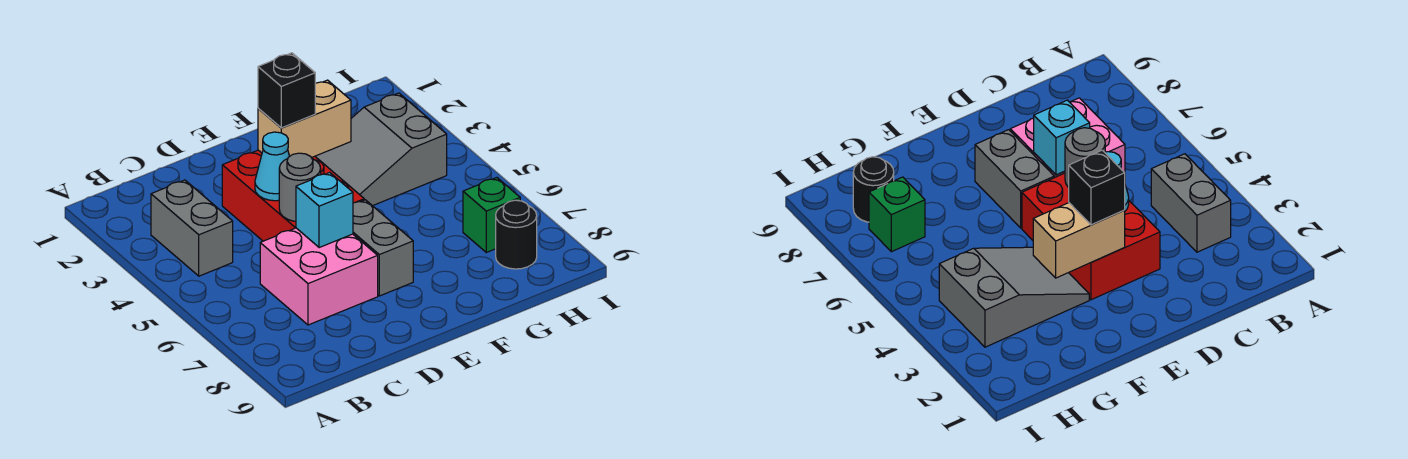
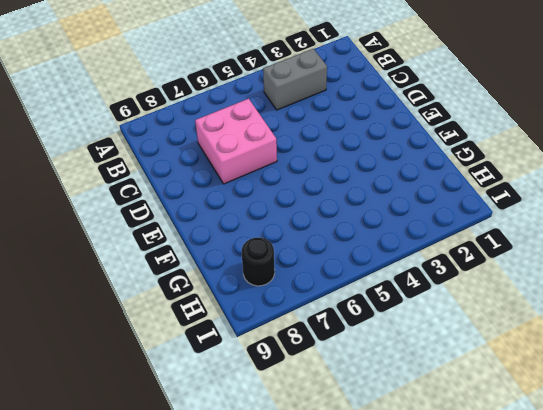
none -> red brick D3:E5 level 1
none -> grey brick E6:E7 level 1
none -> grey slope F3:H4 level 1 top H

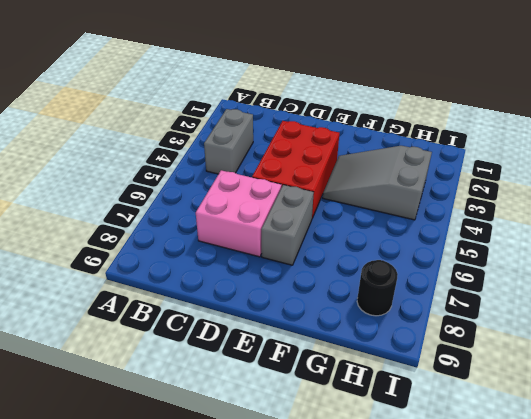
none -> green brick H7 level 1
none -> cyan cone D4 level 2
none -> grey round brick D5 level 2

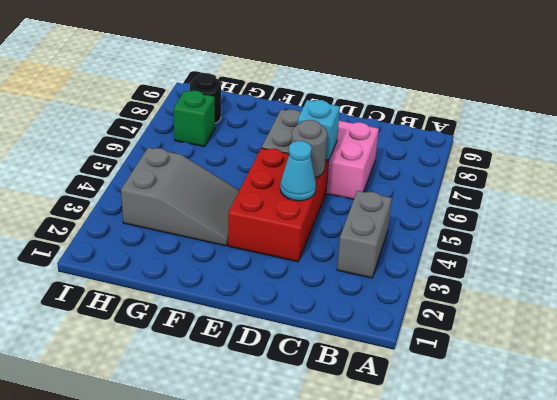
none -> tan brick E3:F3 level 2
none -> black brick E3 level 3

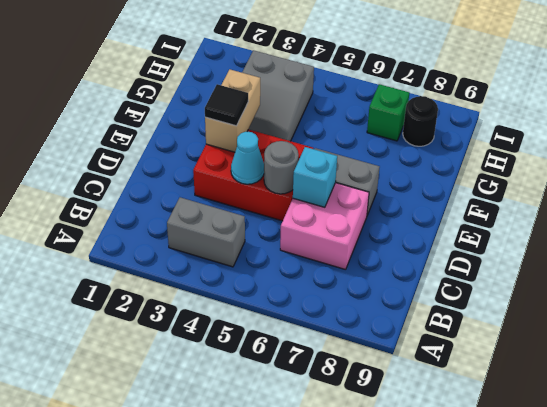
black tile E3 level 3 -> black brick E3 level 3

